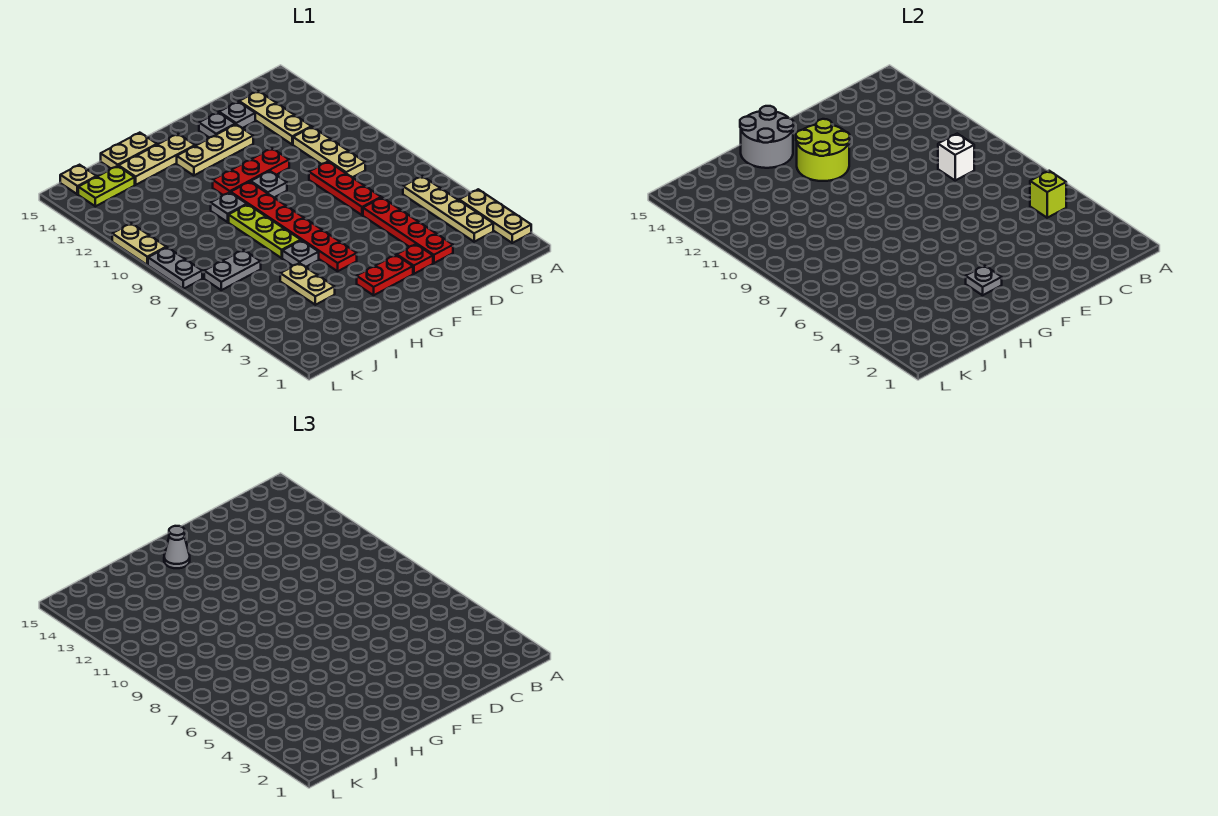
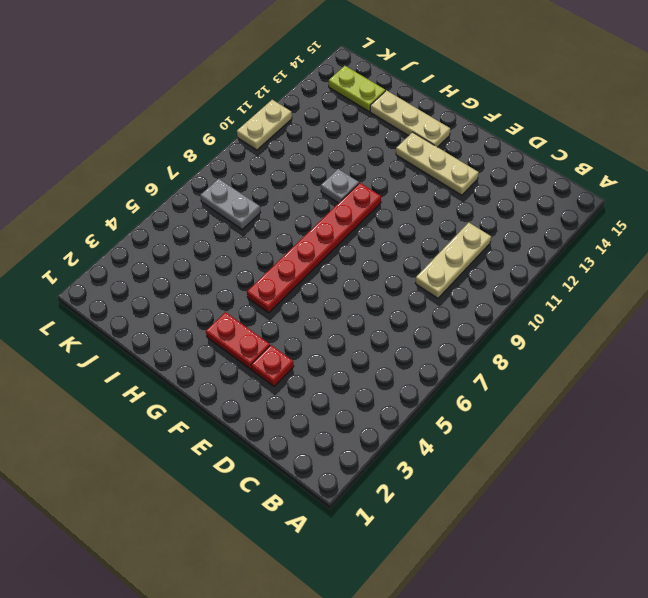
none -> tan plate A2:A4 level 1
none -> tan plate B3:B6 level 1
none -> tan plate C12:C14 level 1
none -> red plate D3:D6 level 1

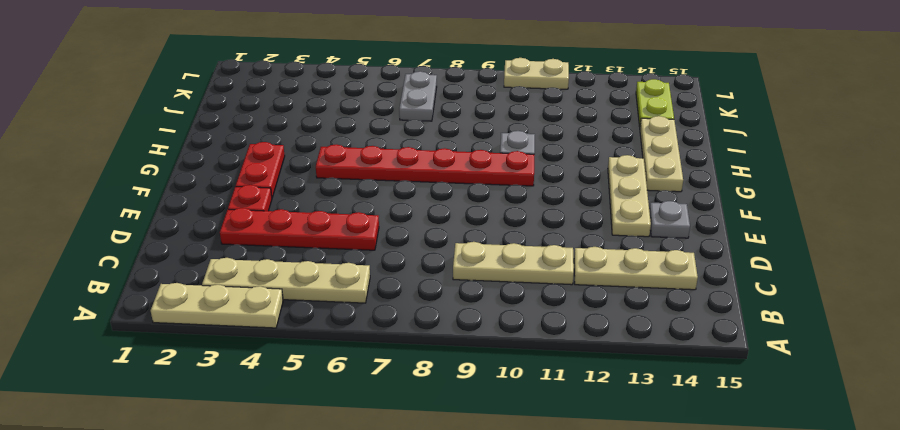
none -> red plate D7:D9 level 1
none -> grey plate D14 level 1
none -> red plate E11:G11 level 1
none -> grey plate F10 level 1

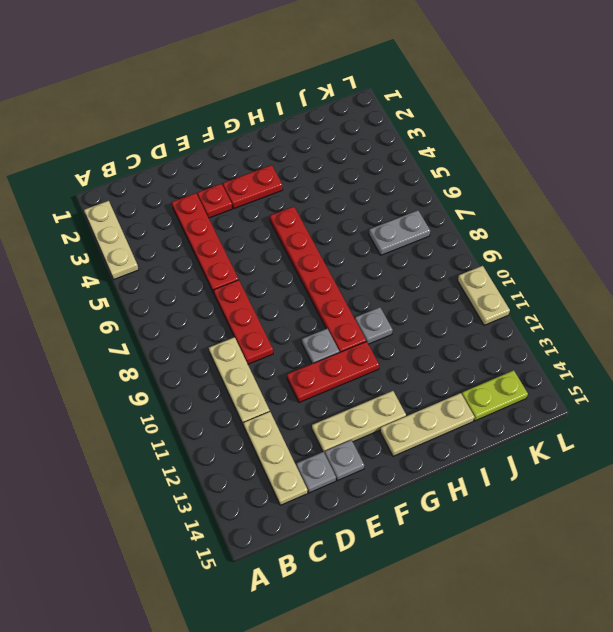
none -> tan plate B3:B6 level 1
none -> grey plate H6 level 1
none -> lime plate H7:H9 level 1
none -> tan plate H15:I15 level 1

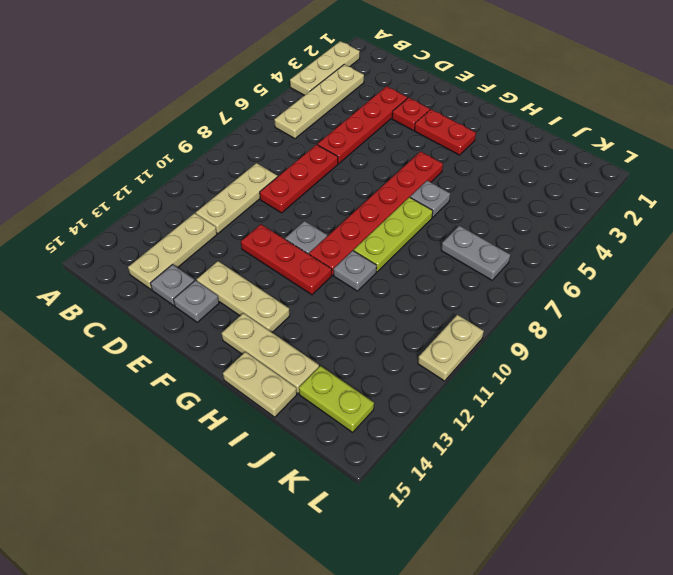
none -> tan plate I4:I5 level 1
none -> tan plate K15 level 1
none -> grey plate L8:L9 level 1
none -> lime brick B5 level 2

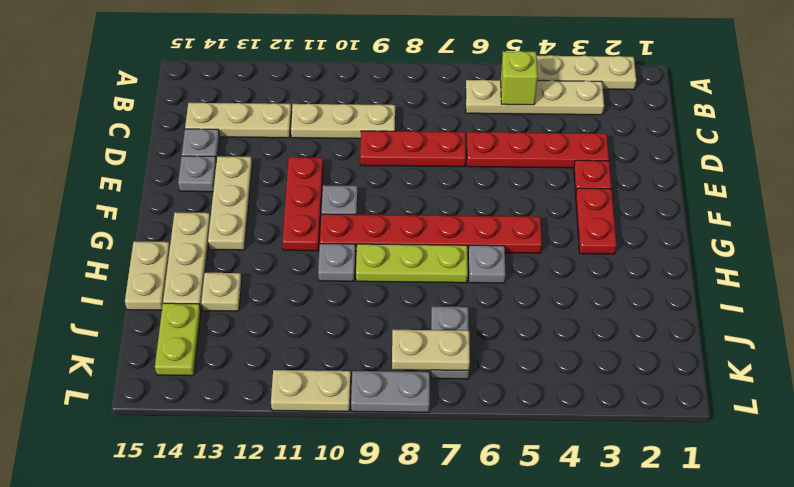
tan plate I13 level 1 -> tan plate K15 level 1
tan plate K7:K8 level 2 -> tan plate I4:I5 level 1
none -> white brick C9 level 2
none -> lime round brick F12:G13 level 2
none -> grey plate G3 level 2
none -> grey round brick G14:H15 level 2

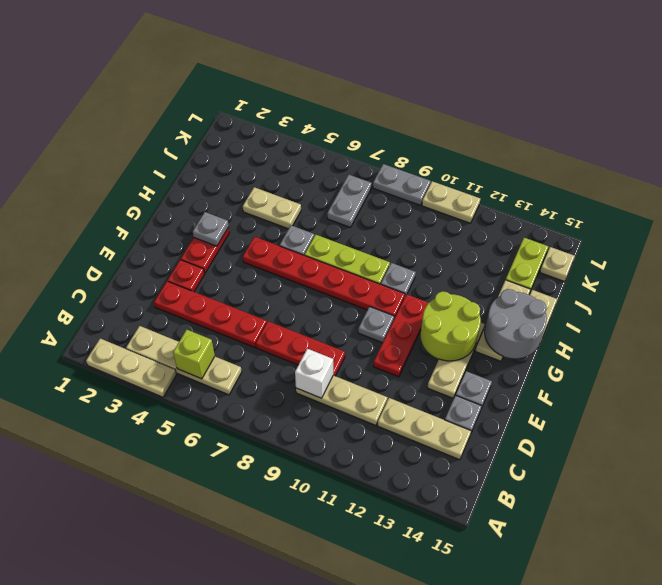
none -> grey cone G14 level 3

